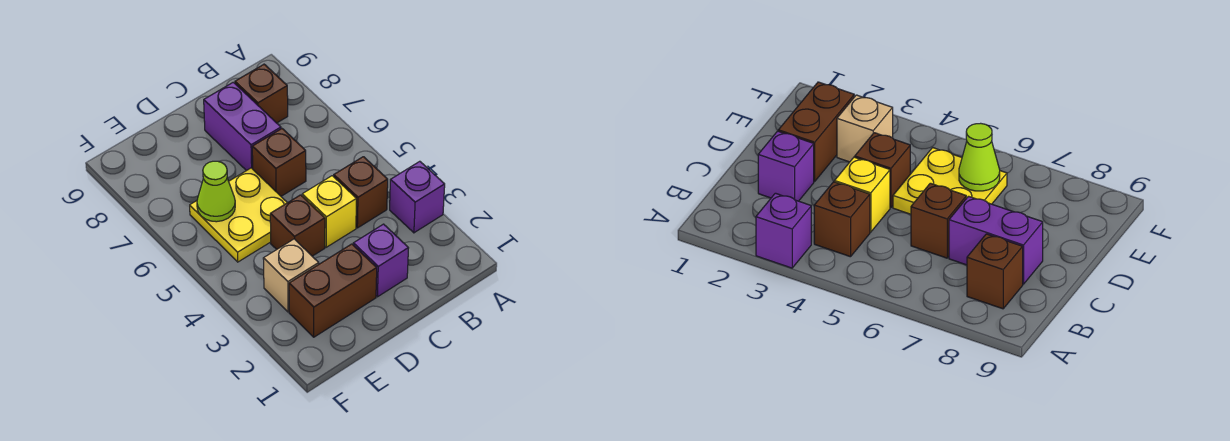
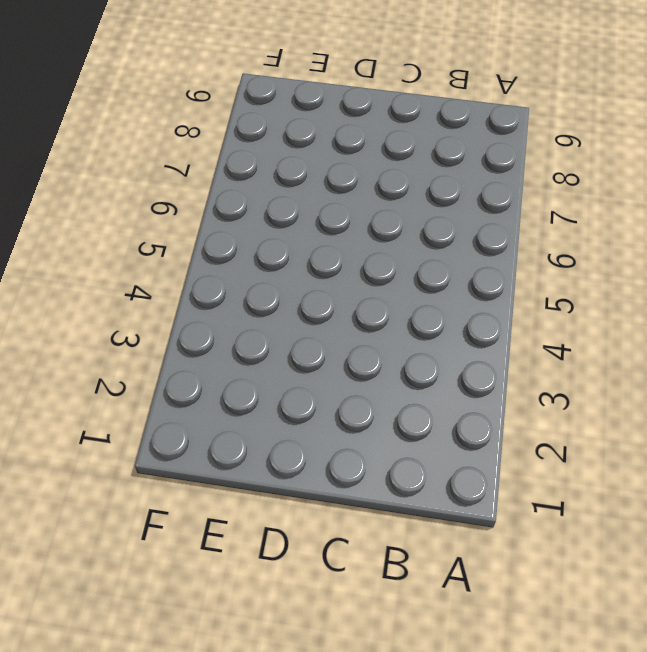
none -> purple brick A3 level 1
none -> brown brick B4 level 1
none -> brown brick B8 level 1

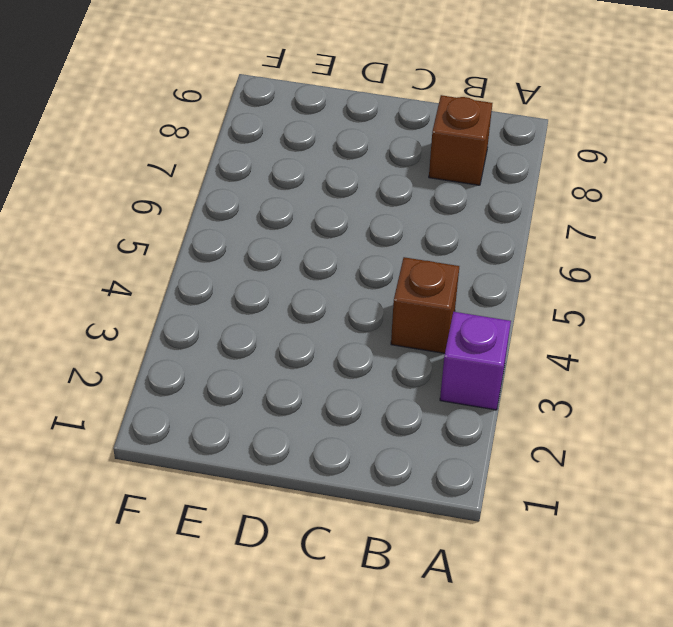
none -> purple brick C2 level 1
none -> yellow brick C4 level 1
none -> brown brick C6 level 1

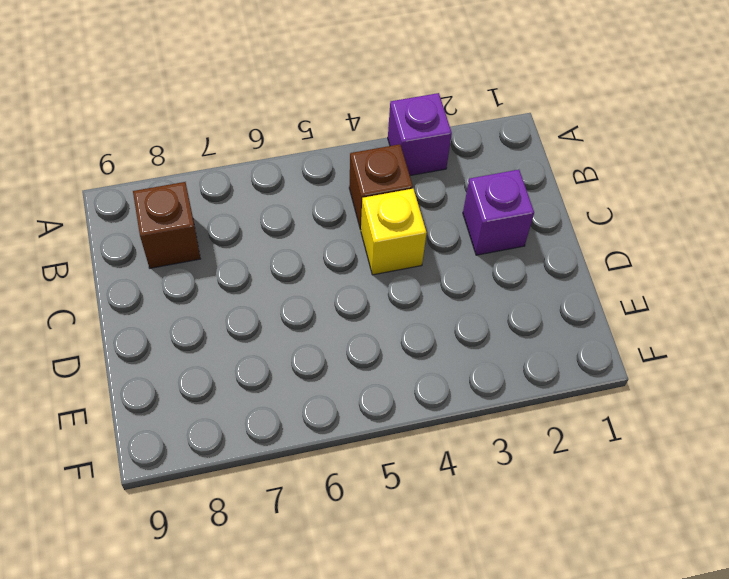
none -> brown brick C6 level 1
none -> purple brick C7:C8 level 1
none -> brown brick D2:E2 level 1

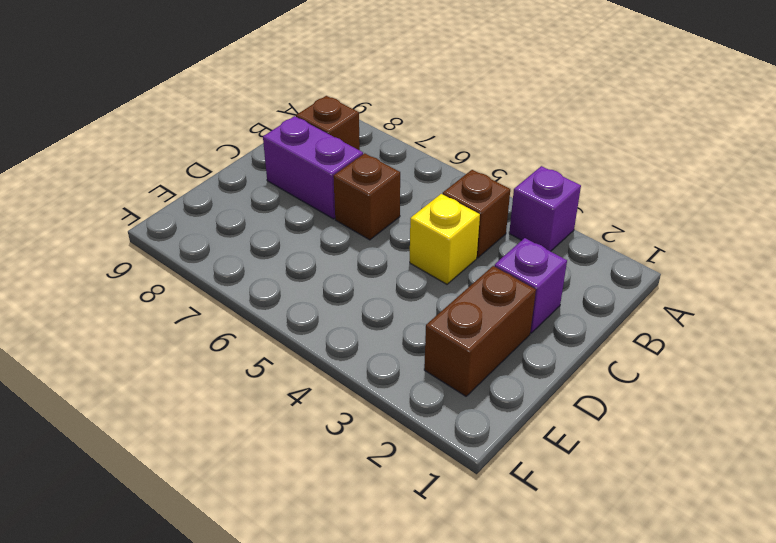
none -> brown brick D4 level 1
none -> yellow plate D5:E6 level 1
none -> tan brick E3 level 1

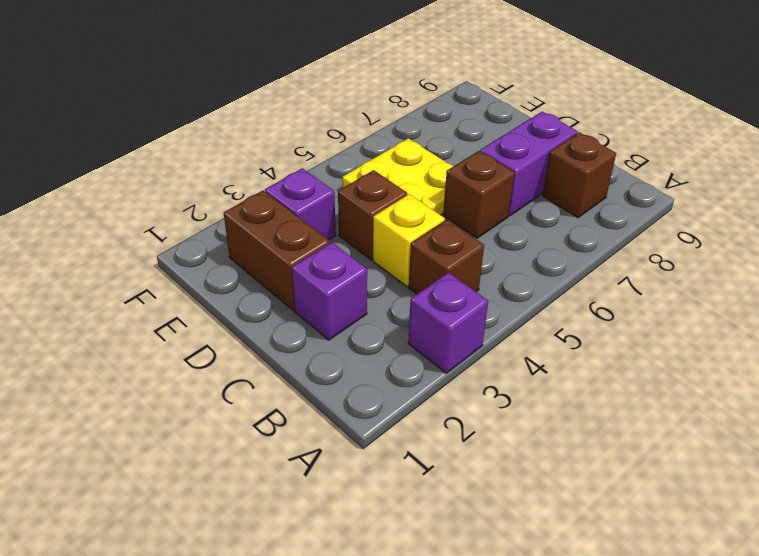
purple brick E3 level 1 -> tan brick E3 level 1
none -> lime cone E6 level 2

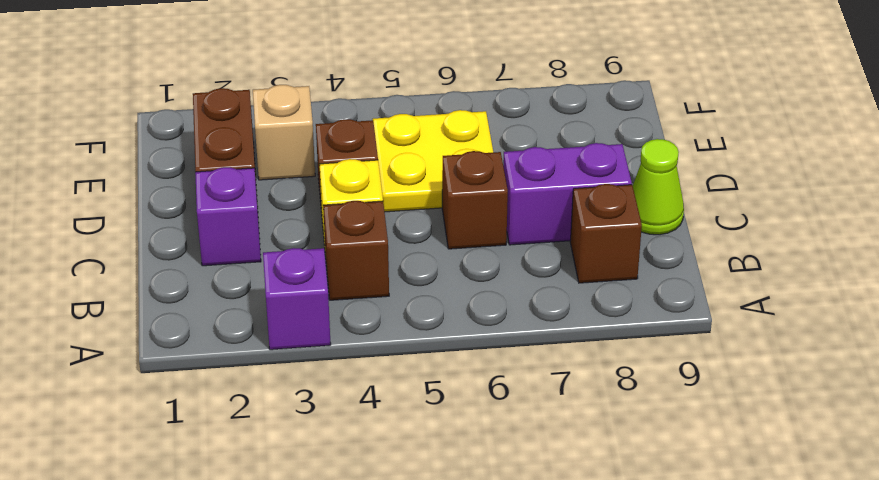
lime cone C9 level 1 -> lime cone E6 level 2

